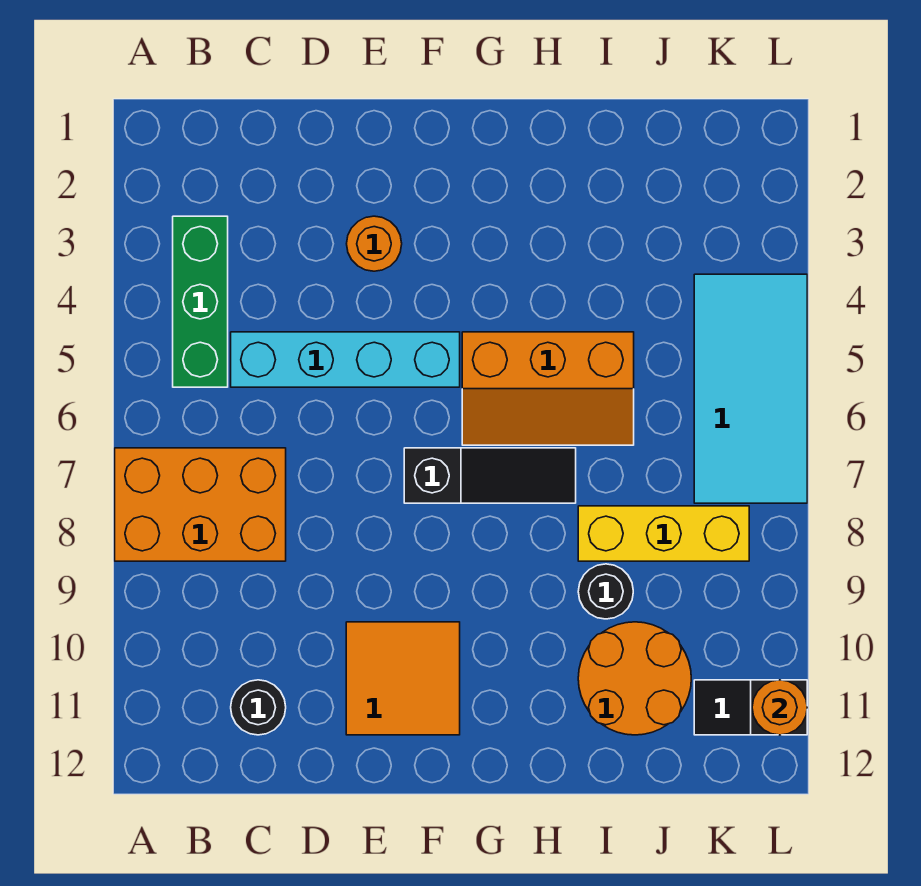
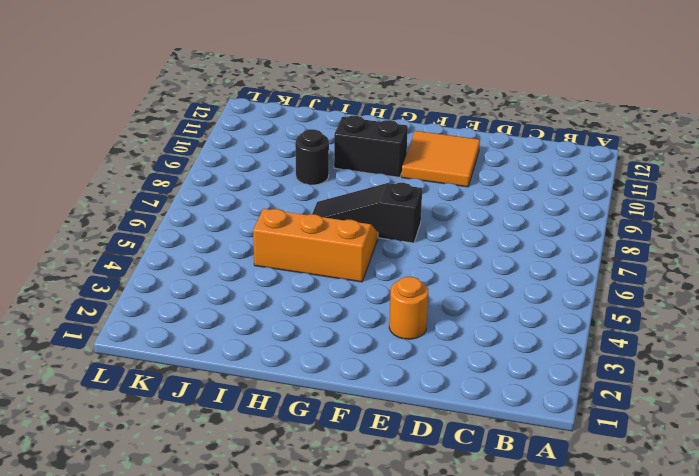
black brick G10:H10 level 1 -> none
none -> orange brick A7:C8 level 1
none -> green brick B3:B5 level 1
none -> cyan brick C5:F5 level 1

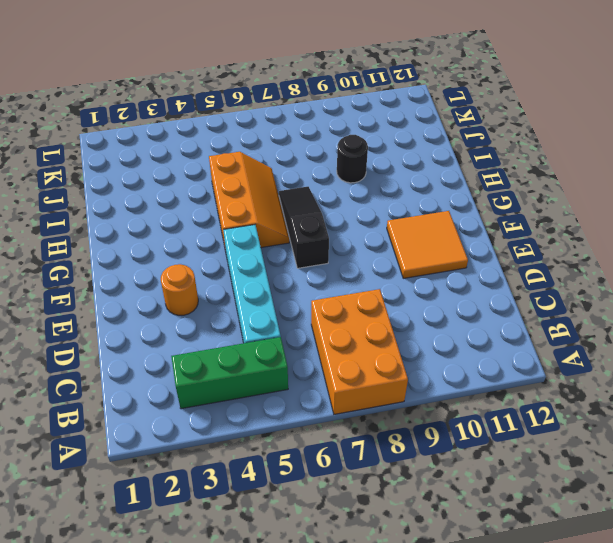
none -> black round brick C11 level 1
none -> yellow brick I8:K8 level 1
none -> orange round brick I10:J11 level 1

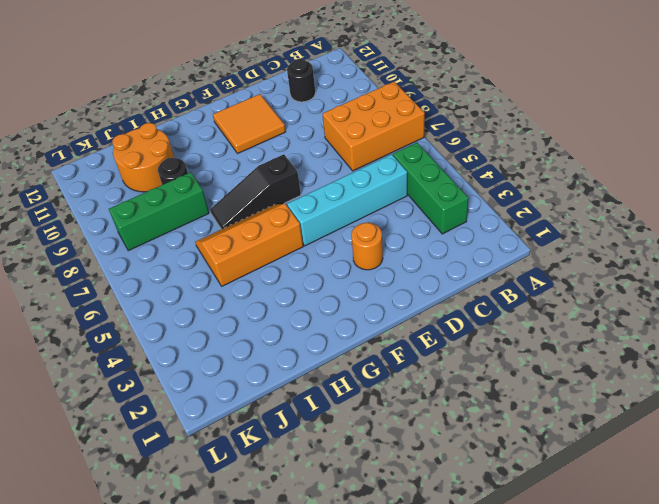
green brick I8:K8 level 1 -> yellow brick I8:K8 level 1
none -> cyan tile K4:L7 level 1
none -> black slope K11:L11 level 1 top L
none -> orange round brick L11 level 2

